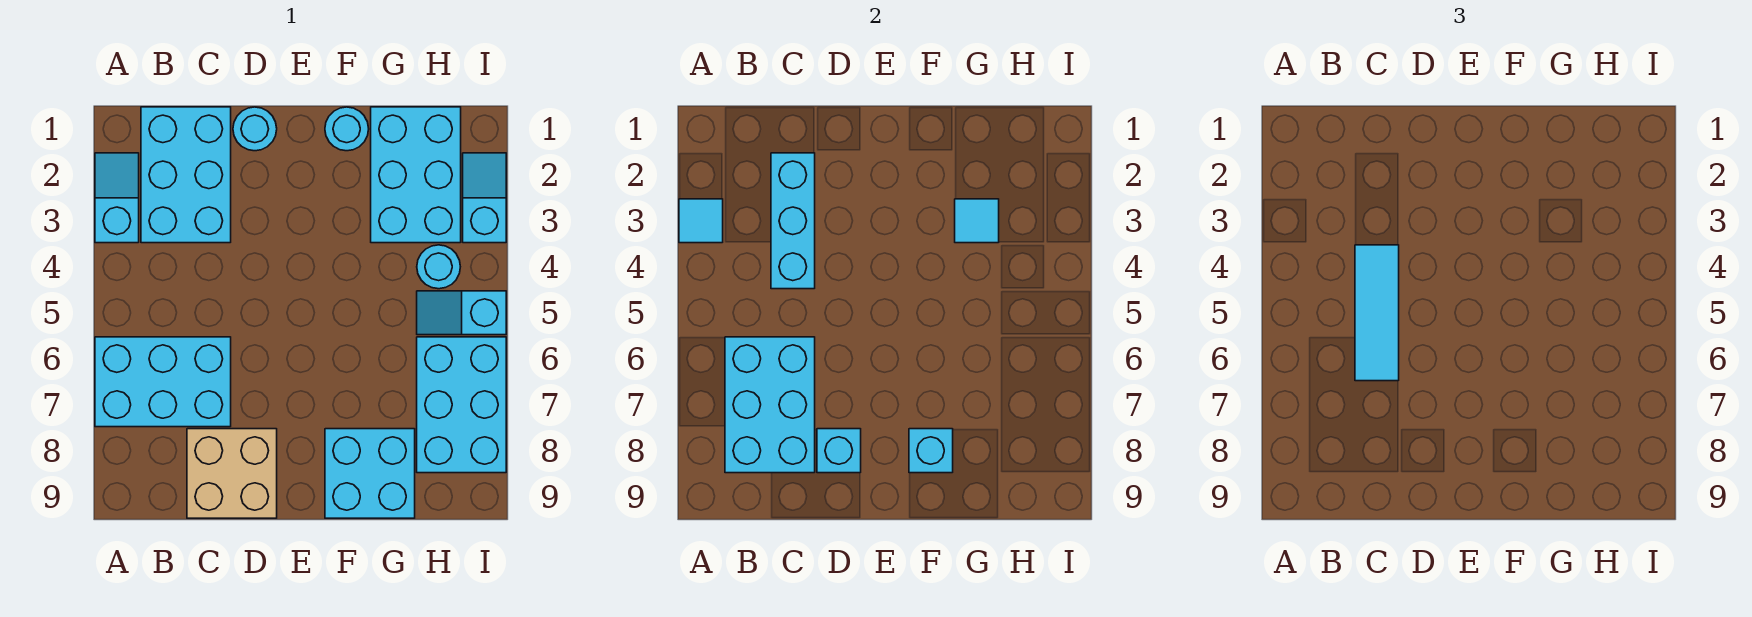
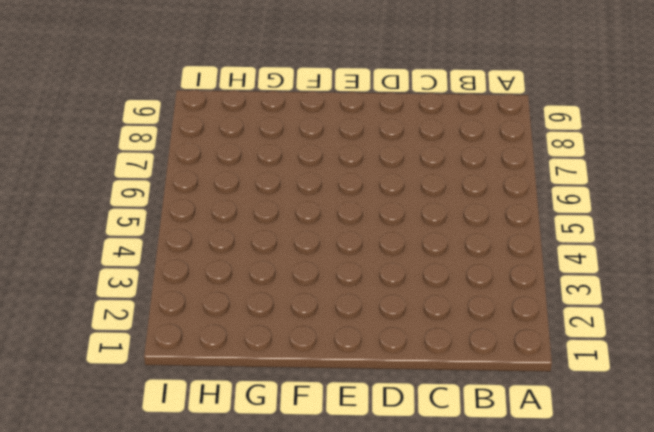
none -> cyan slope A2:A3 level 1 top 3
none -> cyan brick A6:C7 level 1
none -> cyan brick B1:C3 level 1

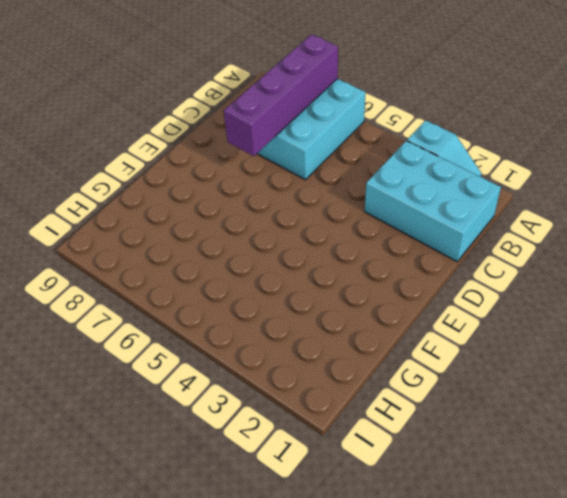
purple brick A7:D7 level 2 -> cyan brick B6:C8 level 2
none -> tan brick C8:D9 level 1
none -> cyan round brick D1 level 1
none -> cyan round brick F1 level 1

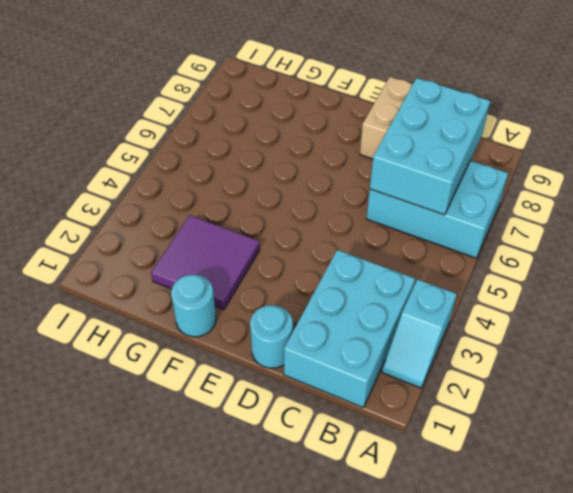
purple tile F2:G3 level 1 -> cyan brick G1:H3 level 1
none -> cyan brick F8:G9 level 1
none -> cyan round brick H4 level 1
none -> cyan slope H5:I5 level 1 top I

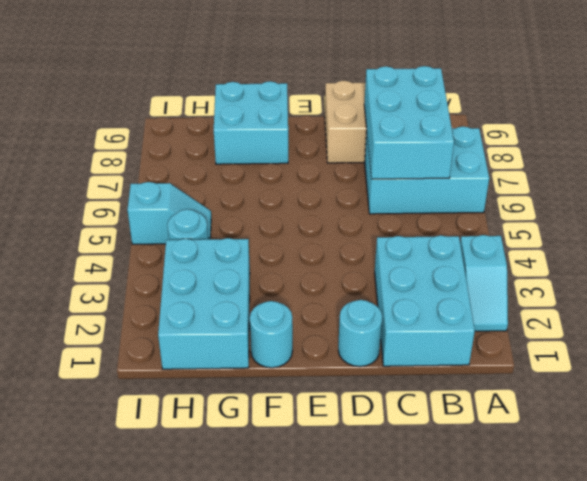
none -> cyan brick H6:I8 level 1
none -> cyan slope I2:I3 level 1 top 3
none -> cyan tile A3 level 2

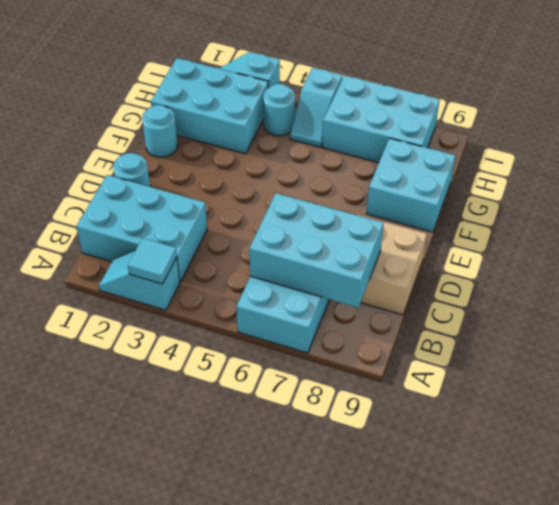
none -> cyan brick C2:C4 level 2
none -> cyan brick D8 level 2
none -> cyan brick F8 level 2

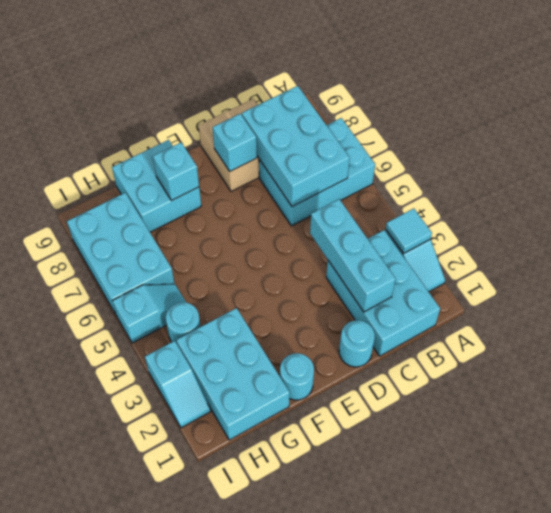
none -> cyan tile G3 level 2
none -> cyan tile C4:C6 level 3

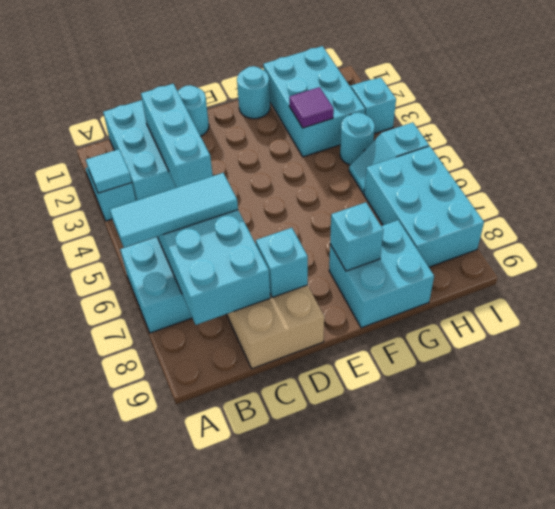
cyan tile A6:C6 level 3 -> cyan tile C4:C6 level 3
purple tile G3 level 2 -> cyan tile G3 level 2

